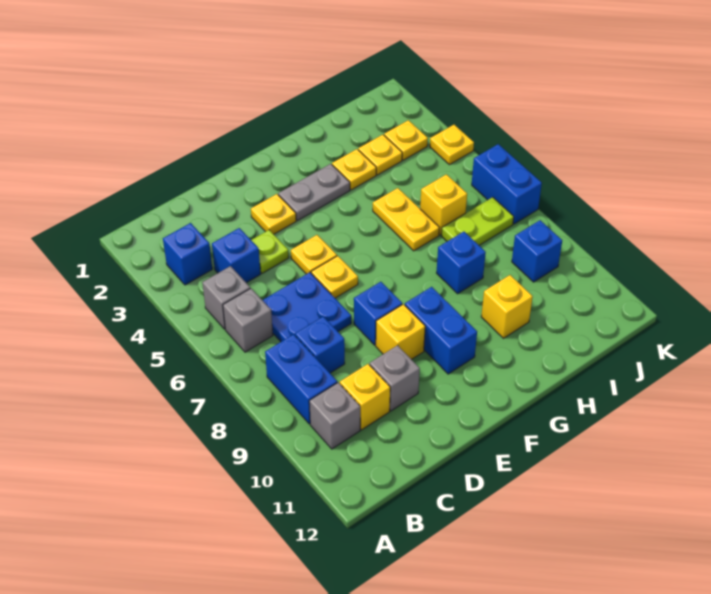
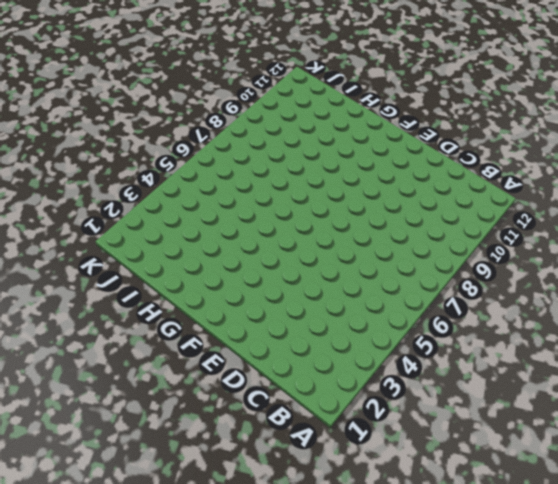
none -> blue brick B3 level 1
none -> grey brick B5 level 1
none -> grey brick B6 level 1

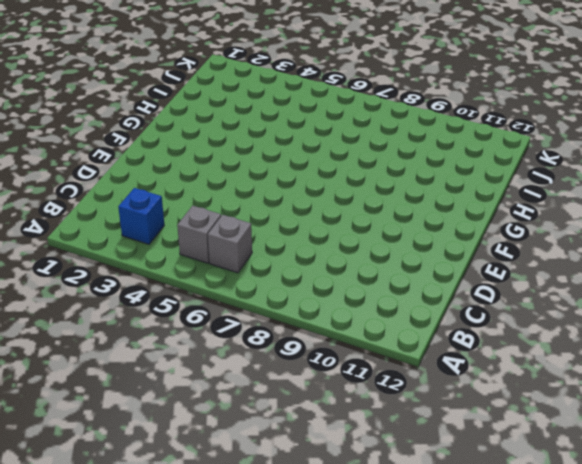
none -> blue brick B8:B9 level 1
none -> grey brick B10 level 1
none -> blue brick C4 level 1

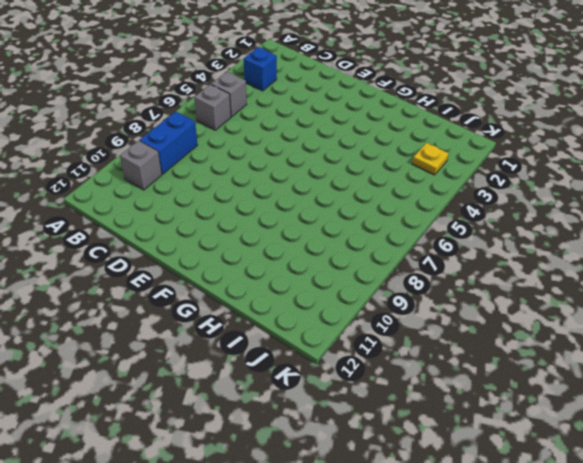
none -> blue brick C4 level 1
none -> blue plate C6:D7 level 1
none -> blue brick C8 level 1

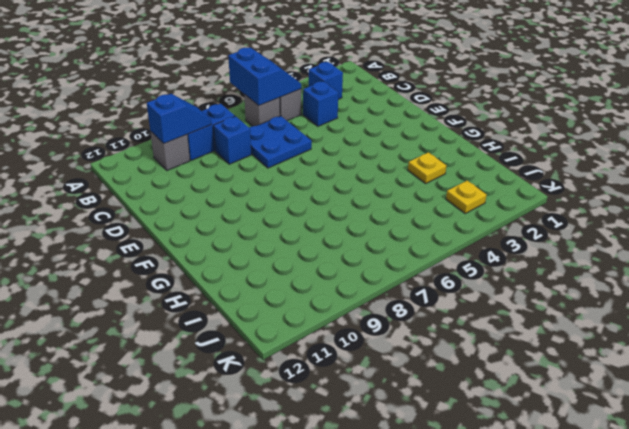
blue slope A5:B6 level 2 top 6 -> none
blue slope B9:B10 level 2 top 10 -> none
none -> yellow brick C10 level 1
none -> lime plate D4 level 1
none -> grey brick D10 level 1

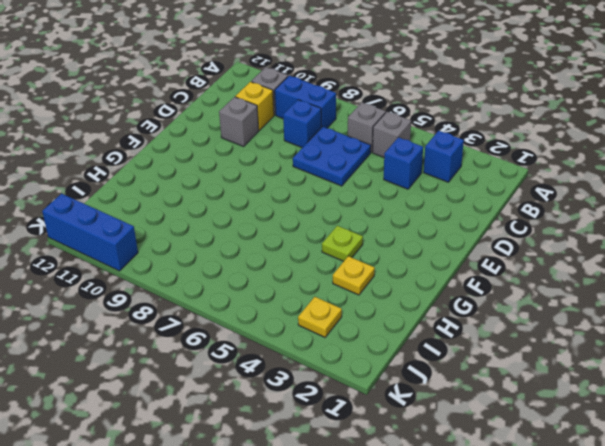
lime plate G4 level 1 -> lime plate D4 level 1
blue brick K10:K12 level 1 -> none
none -> yellow plate E3 level 1
none -> yellow plate E5 level 1
none -> yellow plate E6 level 1

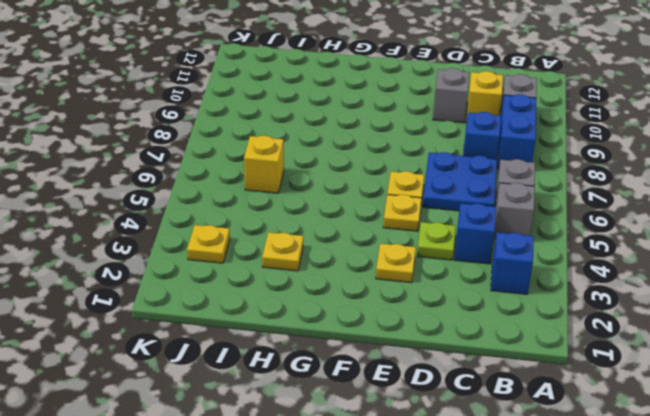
none -> blue brick E8 level 1
none -> yellow brick E9 level 1
none -> grey plate F3:G3 level 1

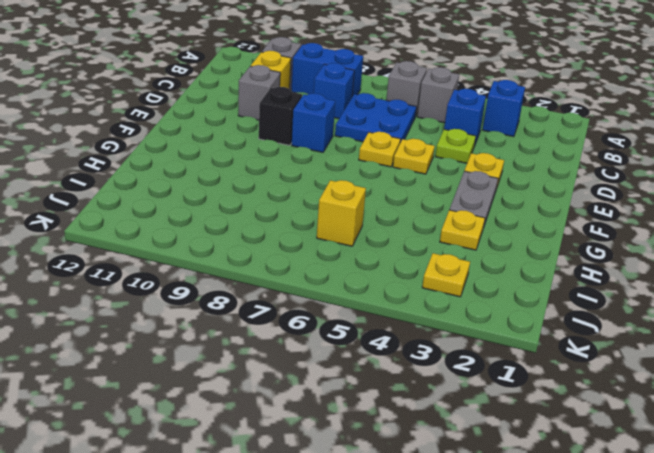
black brick E9 level 1 -> yellow brick E9 level 1
none -> blue brick F9:F10 level 1
none -> yellow plate H5:H6 level 1
none -> blue brick H8 level 1

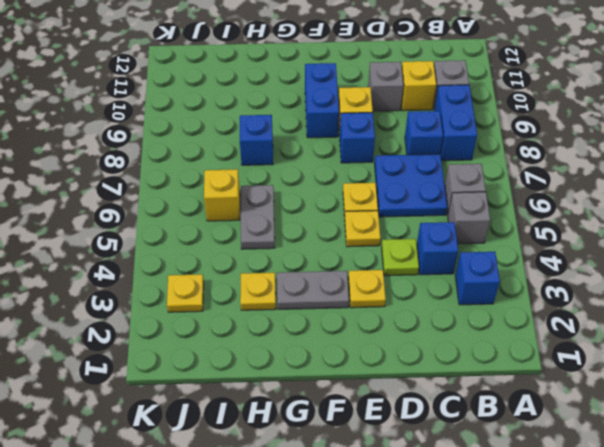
grey plate H5:H6 level 1 -> yellow plate H5:H6 level 1
none -> yellow brick H10 level 1
none -> yellow plate I3 level 1
none -> lime plate I7:J7 level 1

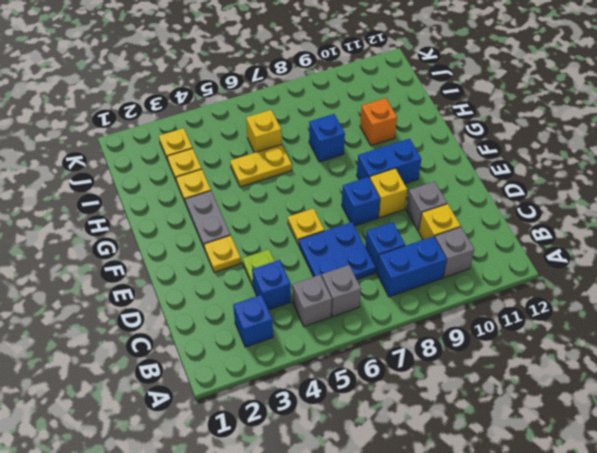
orange brick H10 level 1 -> yellow brick H10 level 1
none -> yellow plate E5 level 1
none -> lime plate I7:J7 level 1
none -> blue brick J9 level 1

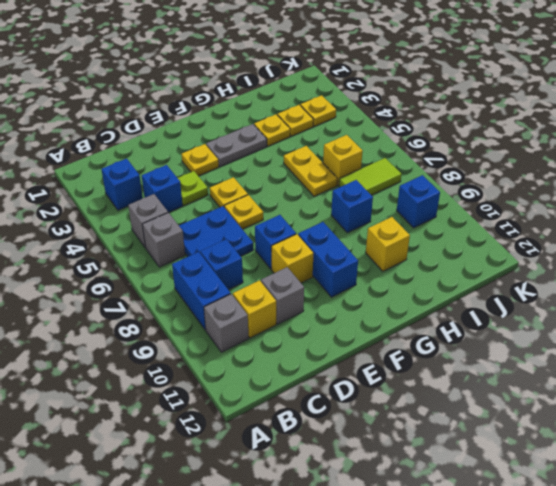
lime tile I7:J7 level 1 -> lime plate I7:J7 level 1
none -> yellow plate K4 level 1
none -> blue brick K6:K7 level 1

